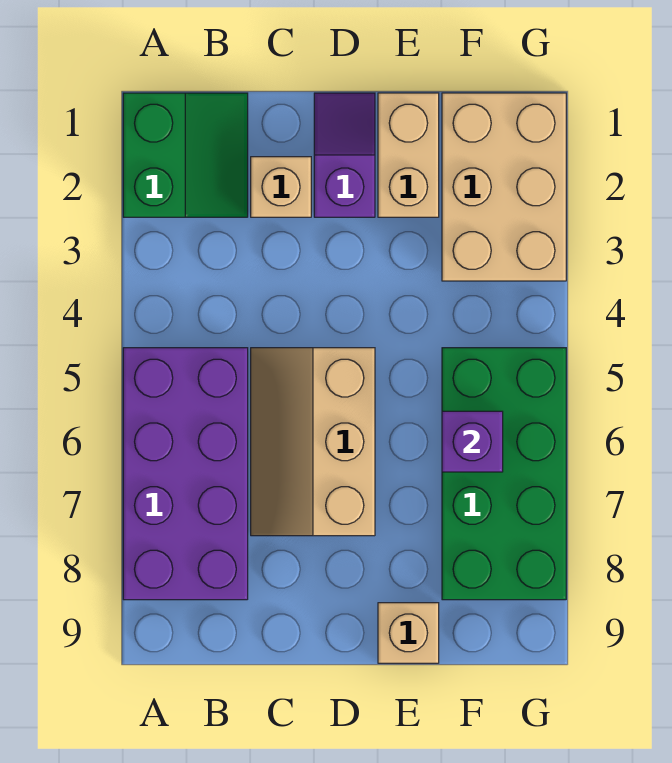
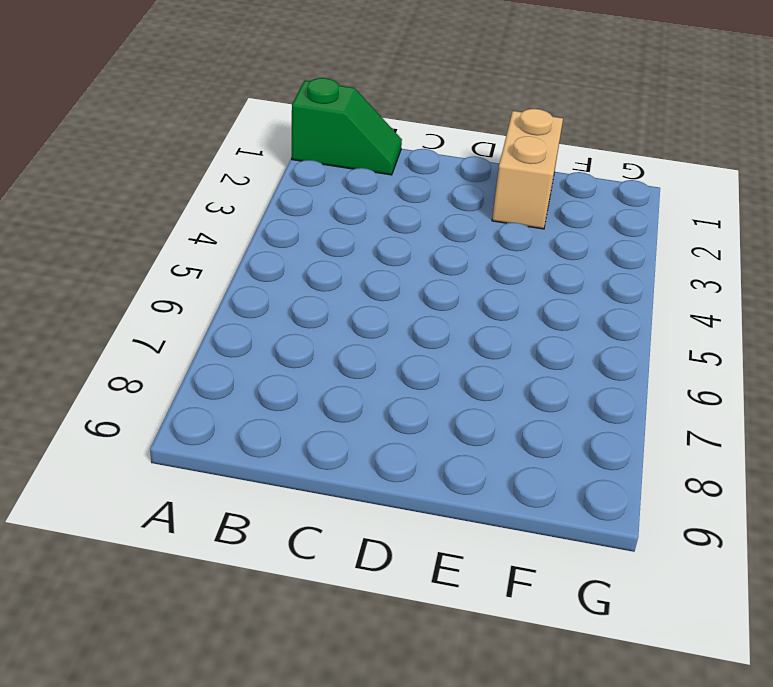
green slope A1:B1 level 1 top A -> green slope A1:B2 level 1 top A
none -> purple brick A5:B8 level 1
none -> tan brick C2 level 1

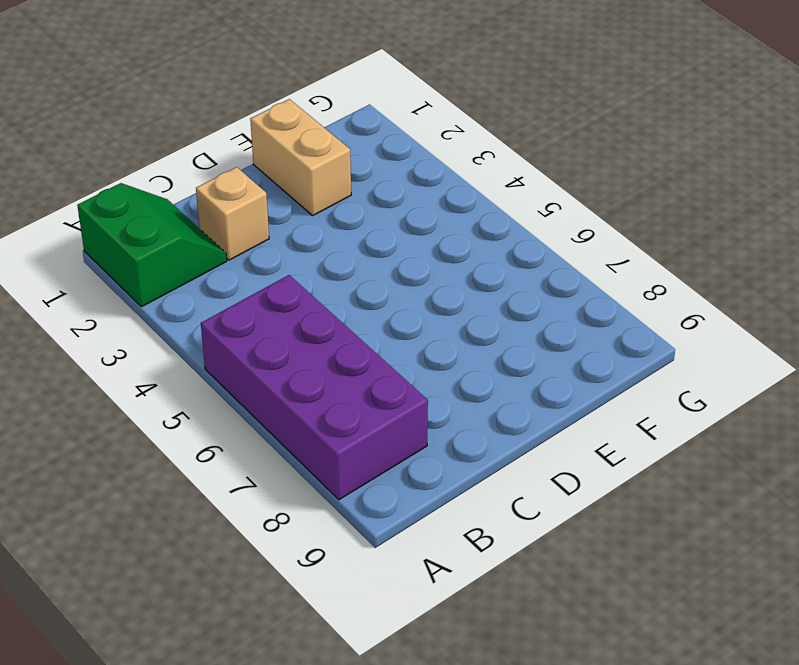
none -> tan slope C5:D7 level 1 top D
none -> purple slope D1:D2 level 1 top 2

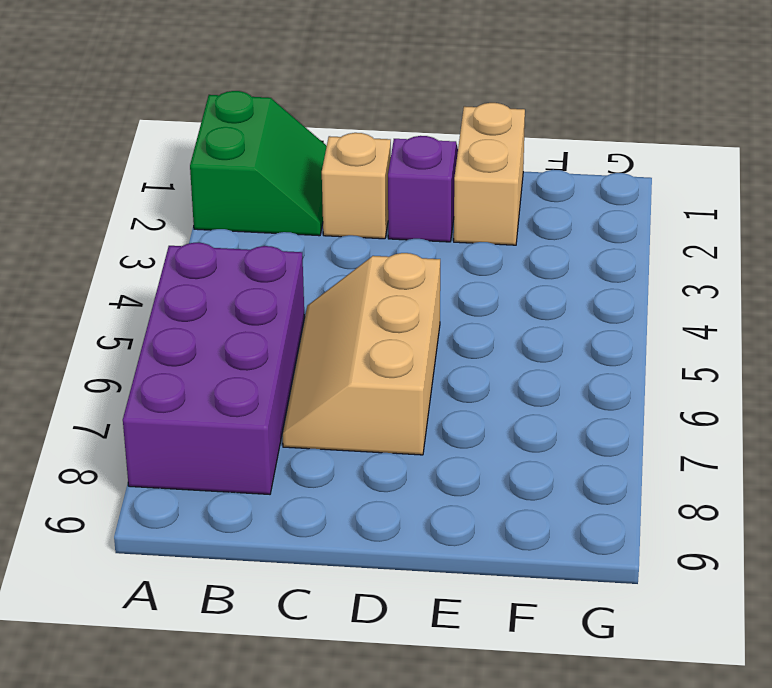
none -> tan brick E9 level 1
none -> tan brick F1:G3 level 1

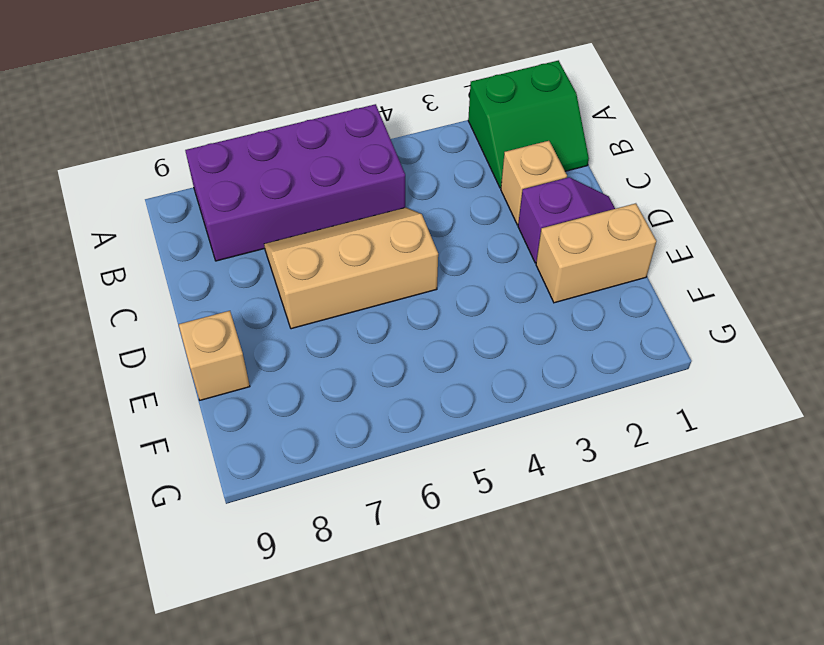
none -> tan brick F1:G3 level 1
none -> green brick F5:G8 level 1

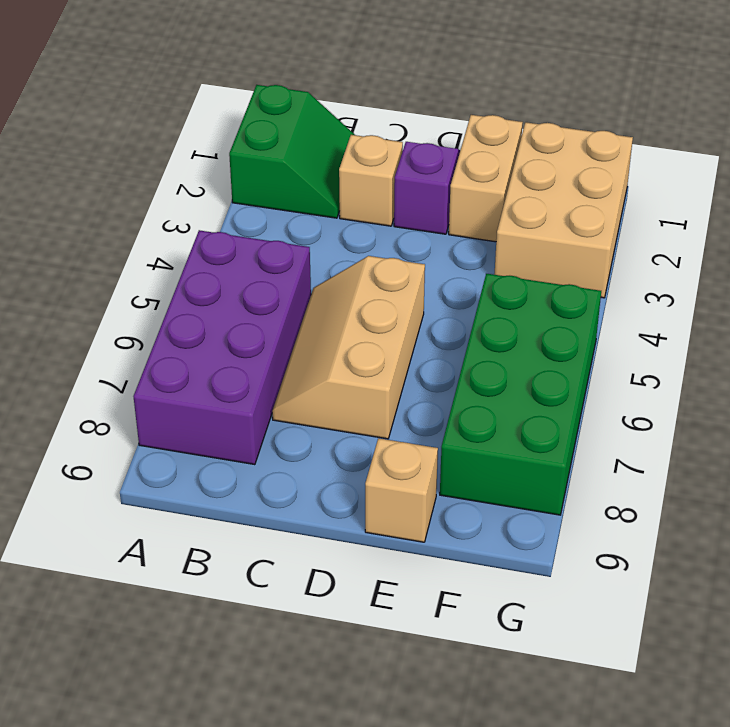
none -> purple brick F6 level 2

